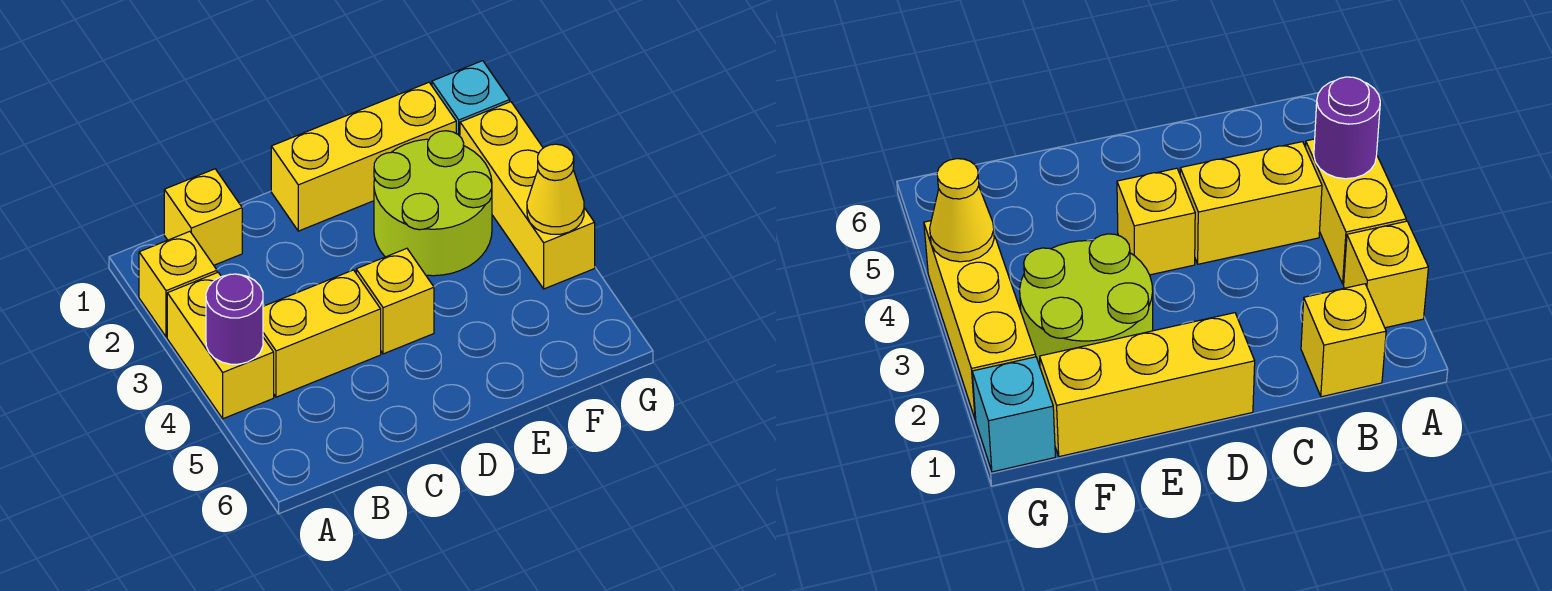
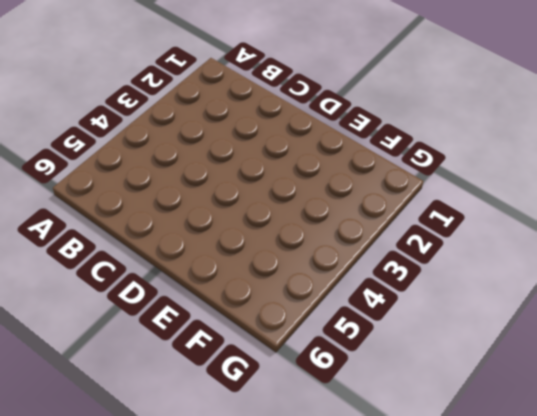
none -> yellow brick A2 level 1
none -> yellow brick A3:A4 level 1

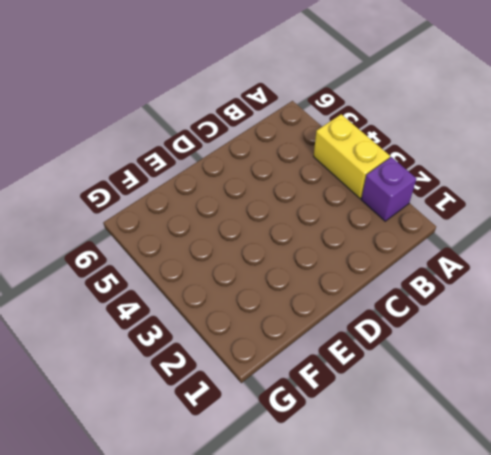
purple brick A2 level 1 -> yellow brick A2 level 1
none -> yellow brick B1 level 1
none -> yellow brick B4:C4 level 1

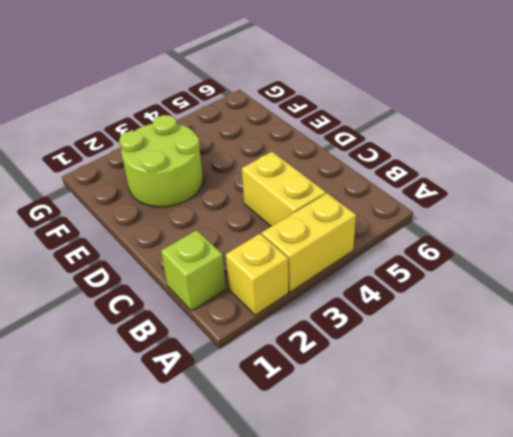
lime brick B1 level 1 -> yellow brick B1 level 1
none -> yellow brick D1:F1 level 1
none -> yellow brick D4 level 1

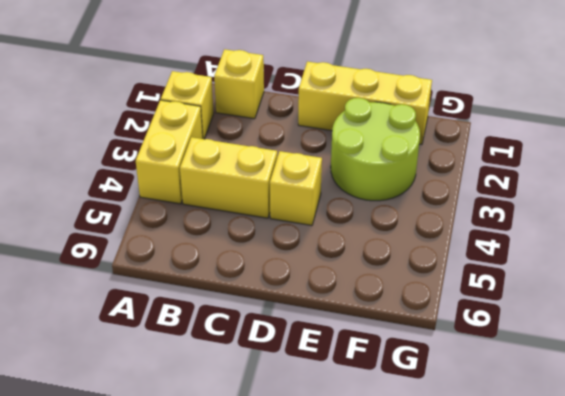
none -> cyan brick G1 level 1
none -> yellow brick G2:G4 level 1

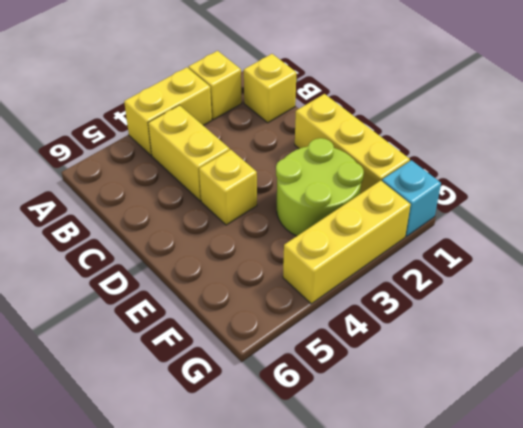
none -> purple round brick A4 level 2
none -> yellow cone G4 level 2

